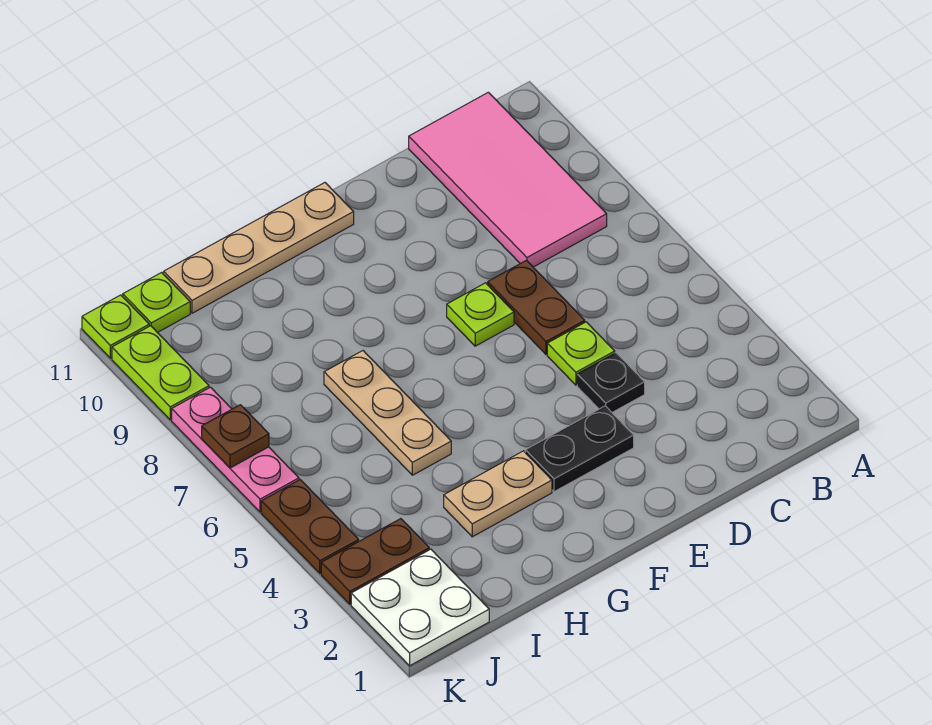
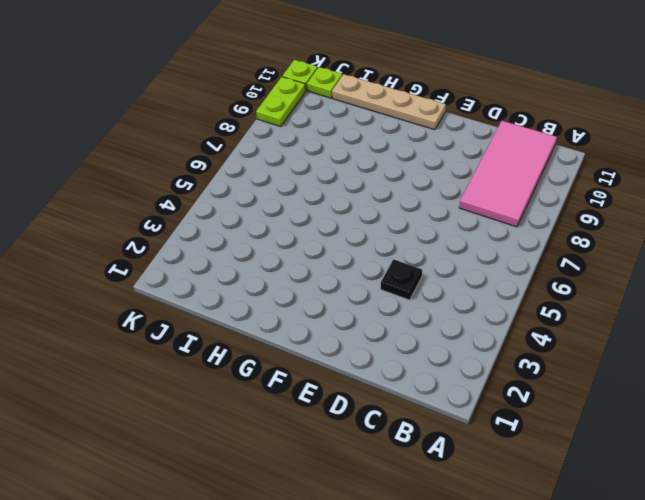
none -> lime plate D5 level 1
none -> brown plate D6:D7 level 1
none -> black plate E3:F3 level 1

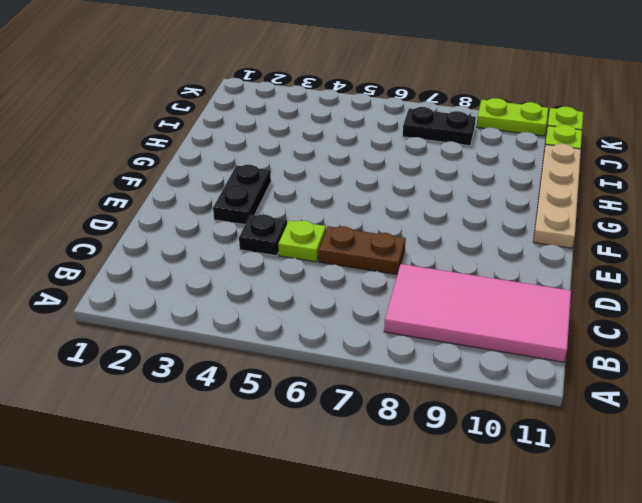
black plate J7:J8 level 1 -> none
none -> lime plate E7 level 1
none -> tan plate G3:H3 level 1
none -> tan plate H5:H7 level 1

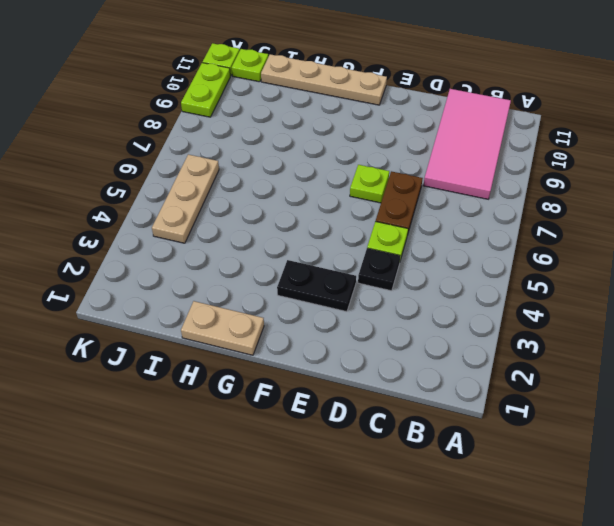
tan plate G1:H1 level 1 -> tan plate G3:H3 level 1
tan plate J4:J6 level 1 -> tan plate H5:H7 level 1
none -> white plate J1:K2 level 1
none -> brown plate J3:K3 level 1
none -> brown plate K4:K5 level 1

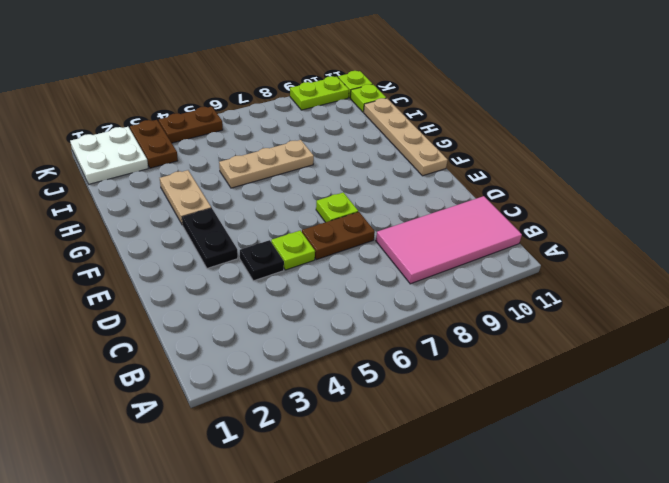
none -> pink plate K6:K8 level 1
none -> brown plate K7 level 2

